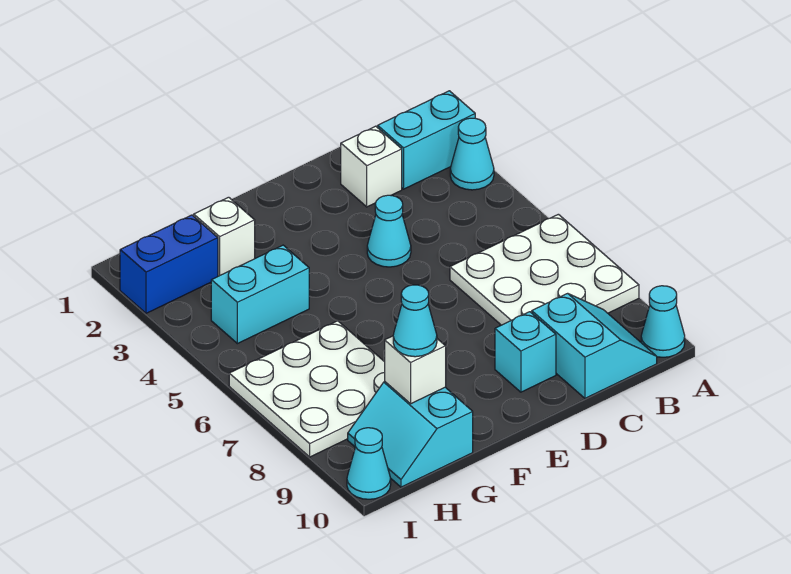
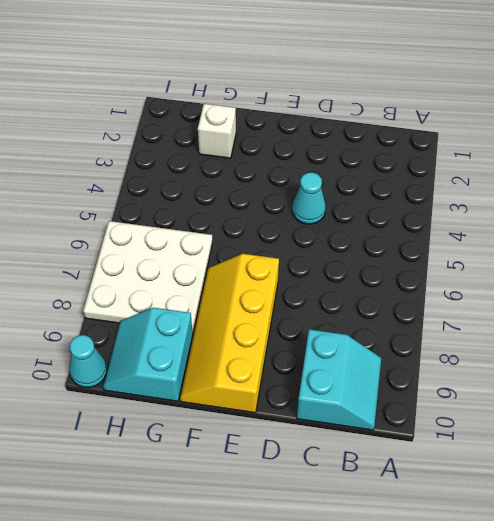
yellow slope E7:F10 level 1 top E -> none
none -> cyan brick A2:B2 level 1
none -> cyan cone A3 level 1
none -> white plate A6:C8 level 1

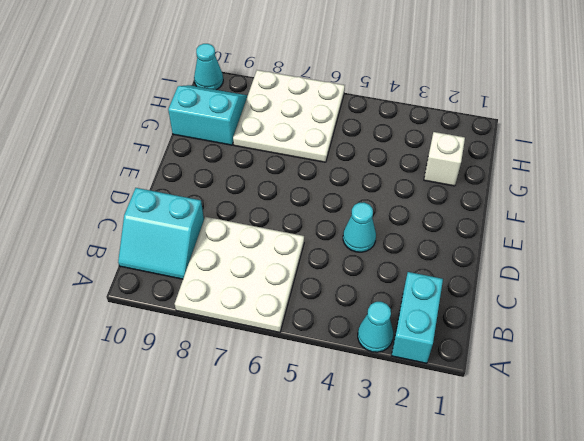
none -> cyan cone A10 level 1
none -> white brick C2 level 1
none -> cyan brick D9 level 1

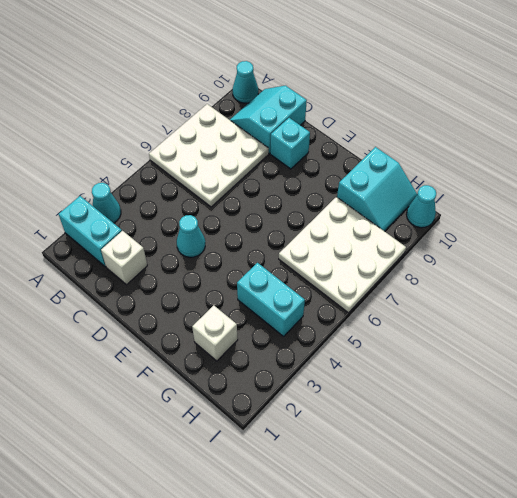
none -> blue brick H2:I2 level 1
none -> white brick G9 level 2
none -> cyan cone G9 level 3

